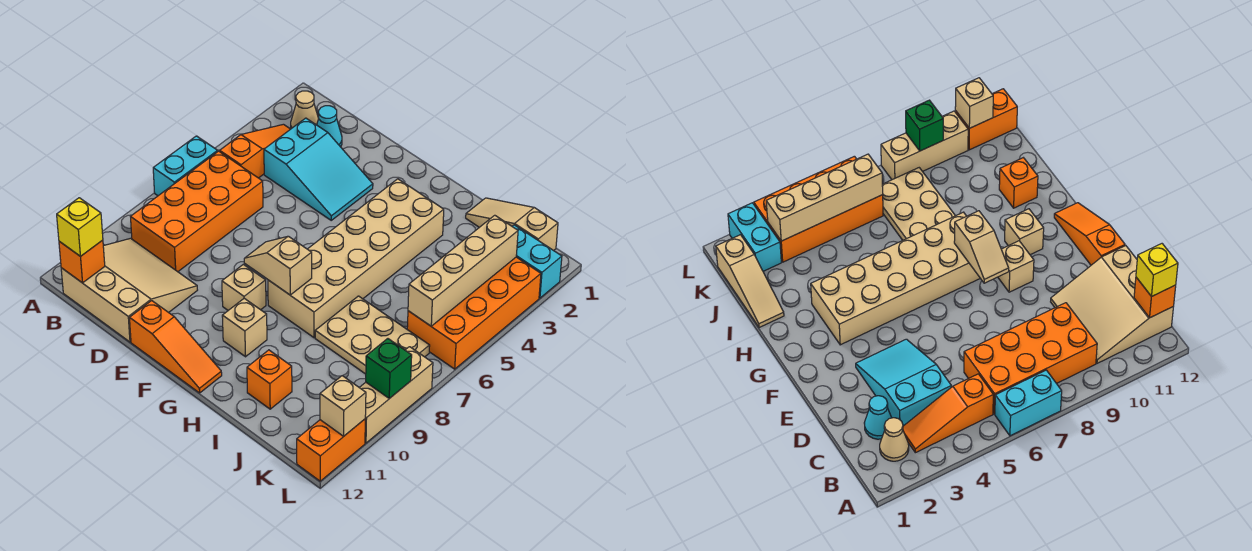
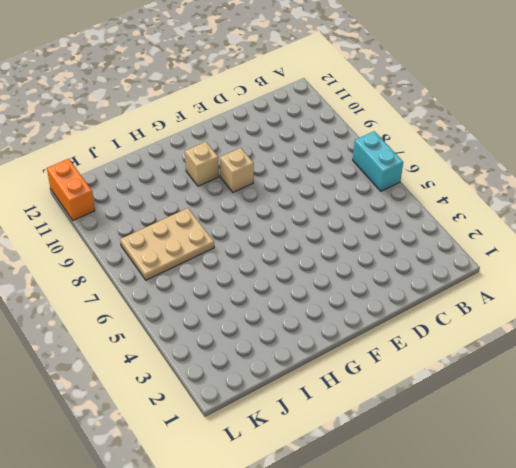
none -> tan cone B2 level 1
none -> orange slope B3:B5 level 1 top 5
none -> orange brick B6:C9 level 1

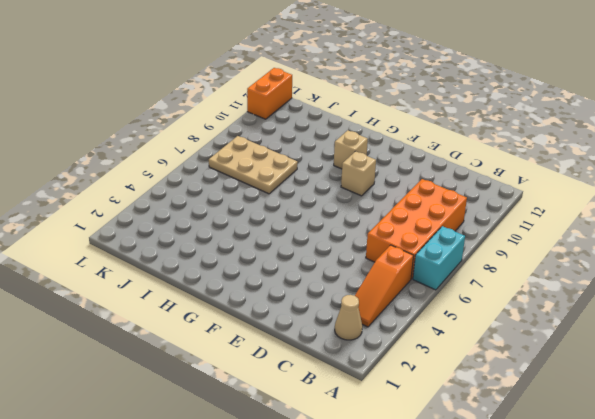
none -> tan slope B10:D12 level 1 top 12
none -> cyan cone C2 level 1
none -> cyan slope C3:E4 level 1 top C

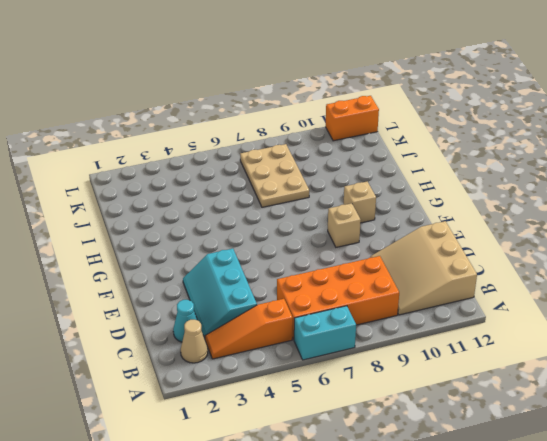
cyan slope C3:E4 level 1 top 4 -> cyan slope C3:E4 level 1 top C
none -> orange slope E12:G12 level 1 top E
none -> tan brick G3:H8 level 1
none -> tan slope I1:K1 level 1 top K

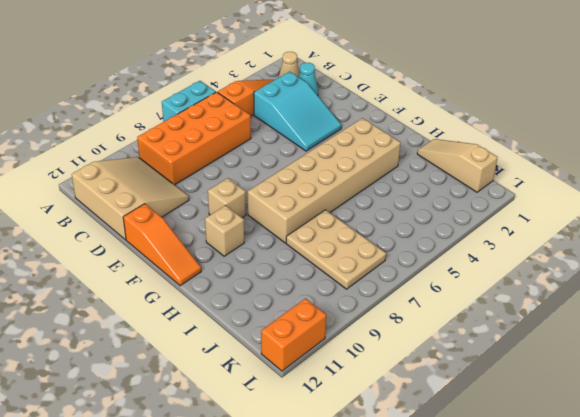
none -> orange brick I11 level 1
none -> cyan brick K2:L2 level 1
none -> orange brick K3:L6 level 1

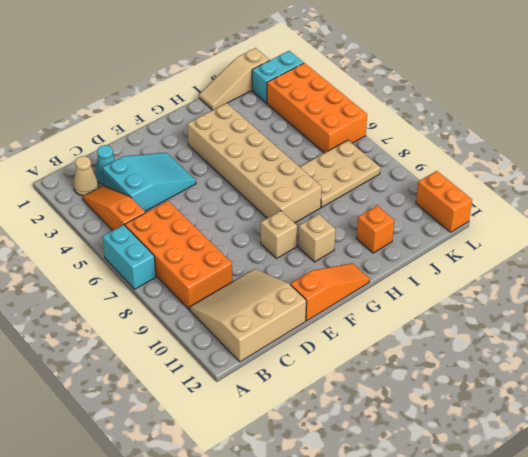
none -> tan brick L8:L10 level 1
none -> orange brick B12 level 2
none -> tan slope F8:G8 level 2 top G

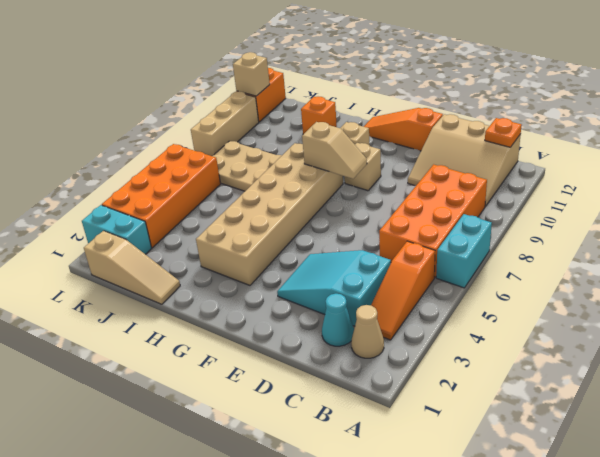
orange plate B12 level 2 -> orange brick B12 level 2
none -> tan brick K3:K6 level 2
none -> green brick L9 level 2
none -> yellow brick B12 level 3

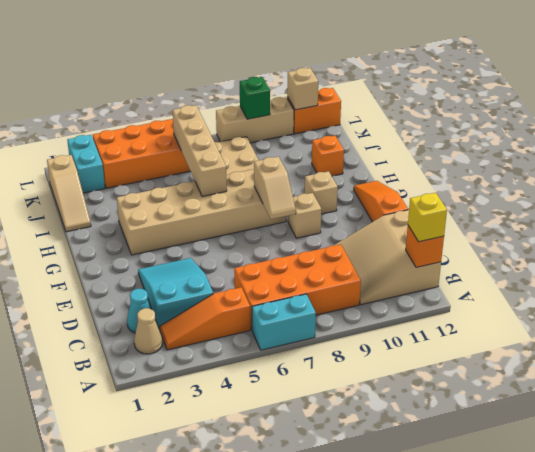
tan brick H6:K6 level 2 -> tan brick K3:K6 level 2

